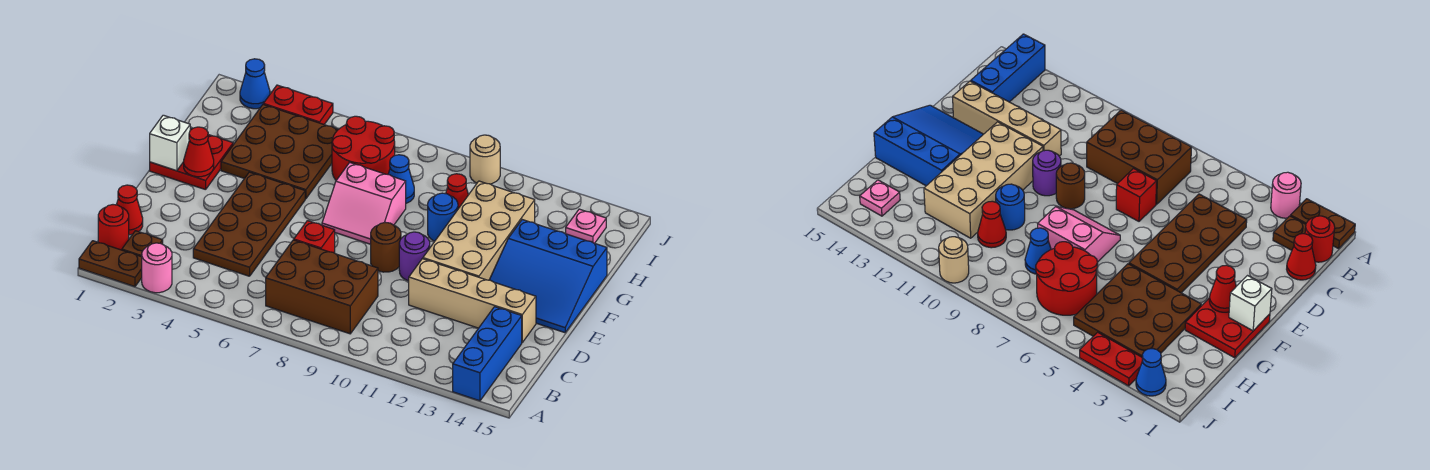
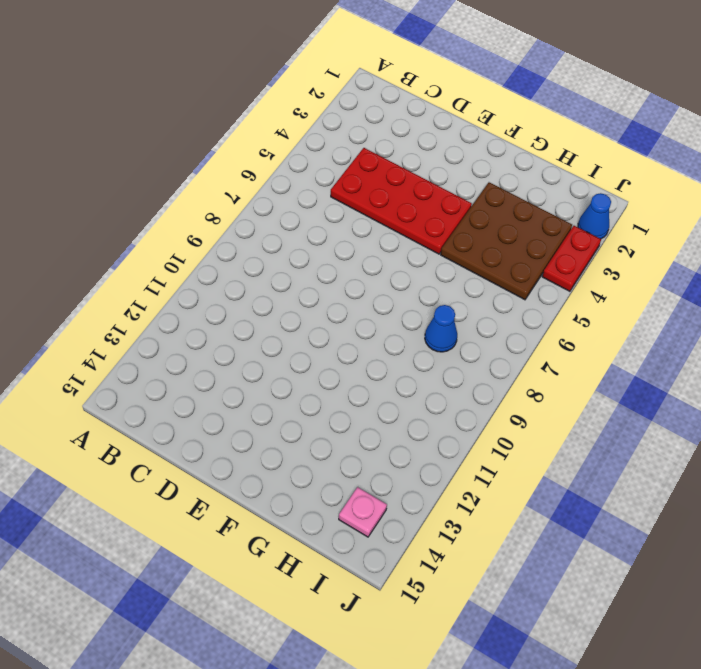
red plate C4:F5 level 1 -> brown plate C4:F5 level 1
none -> brown plate A1:A2 level 1
none -> pink round brick A3 level 1
none -> blue brick A14:C14 level 1

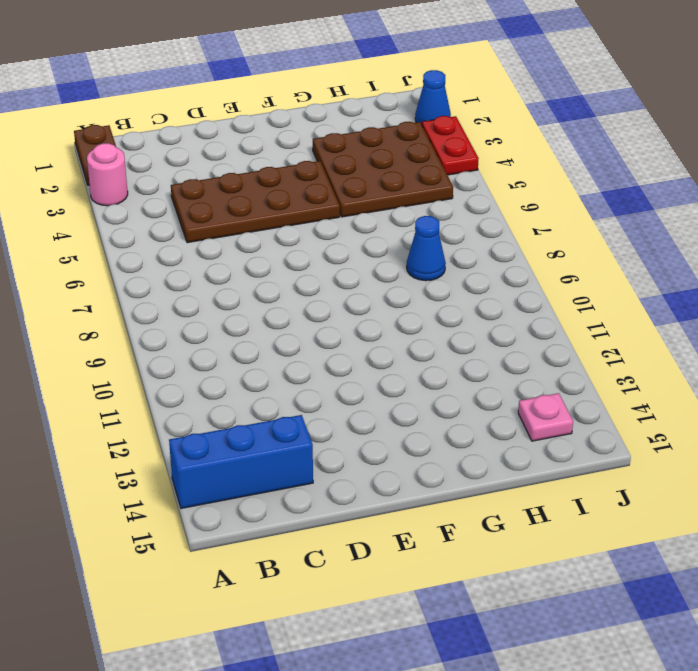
none -> red round brick B1 level 1
none -> brown plate B2 level 1
none -> brown brick B7:C9 level 1

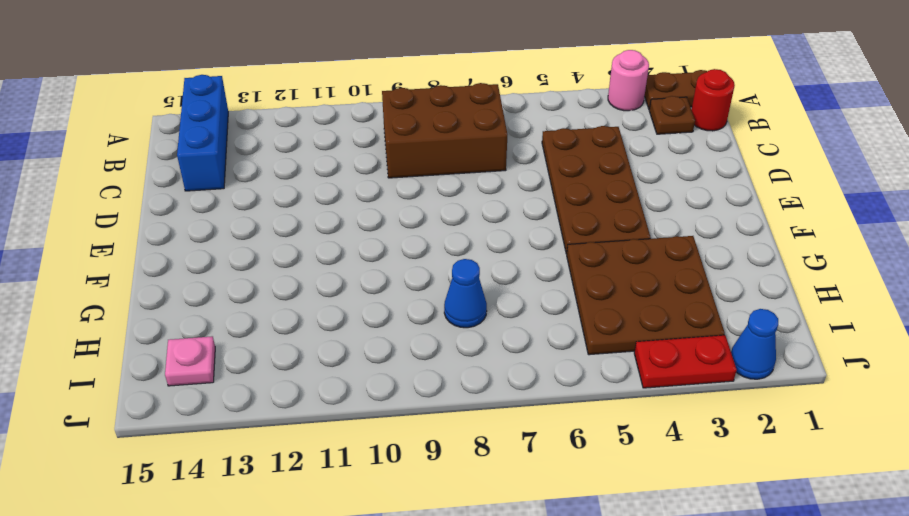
none -> red cone C1 level 1
none -> red brick D7 level 1
none -> tan brick D11:D14 level 1

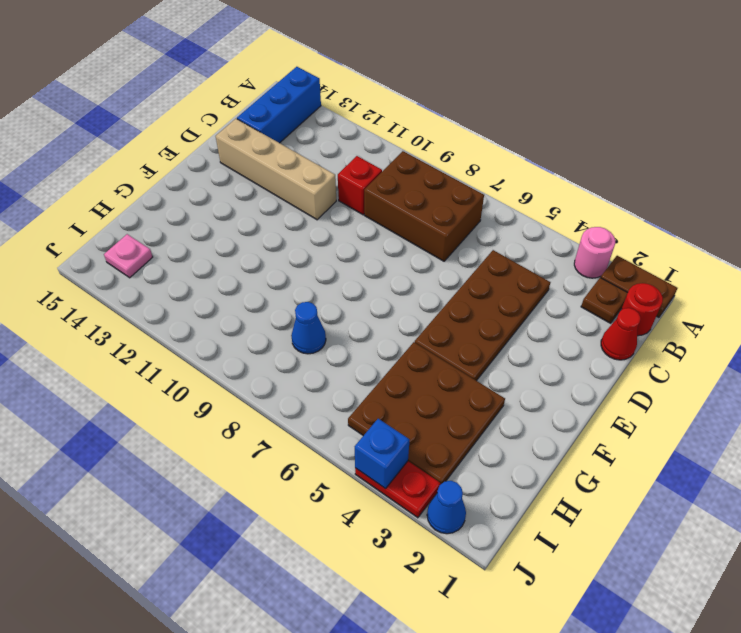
red brick C10 level 1 -> red brick D7 level 1
blue brick J4 level 2 -> none
none -> brown round brick E9 level 1
none -> purple round brick E10 level 1
none -> tan brick E11:H12 level 1

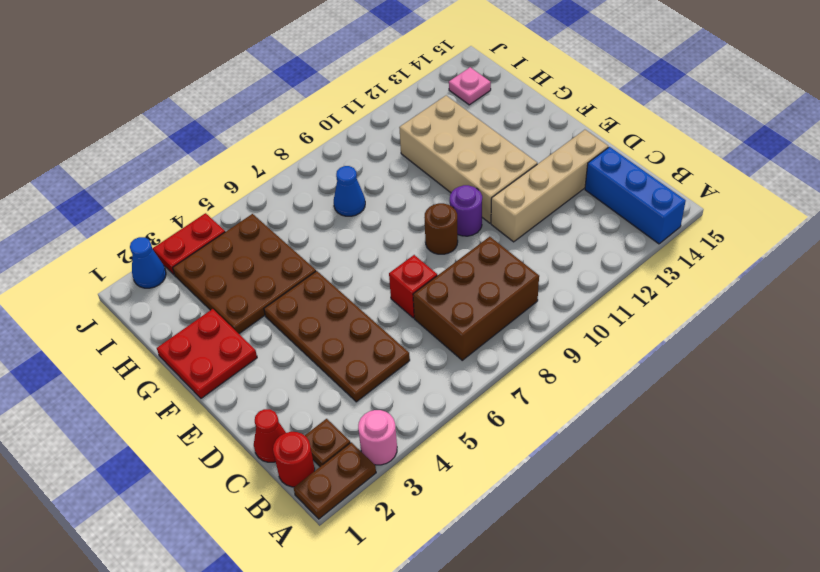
none -> blue slope E13:G15 level 1 top G
none -> pink slope F7:G8 level 1 top G
none -> blue round brick G10 level 1

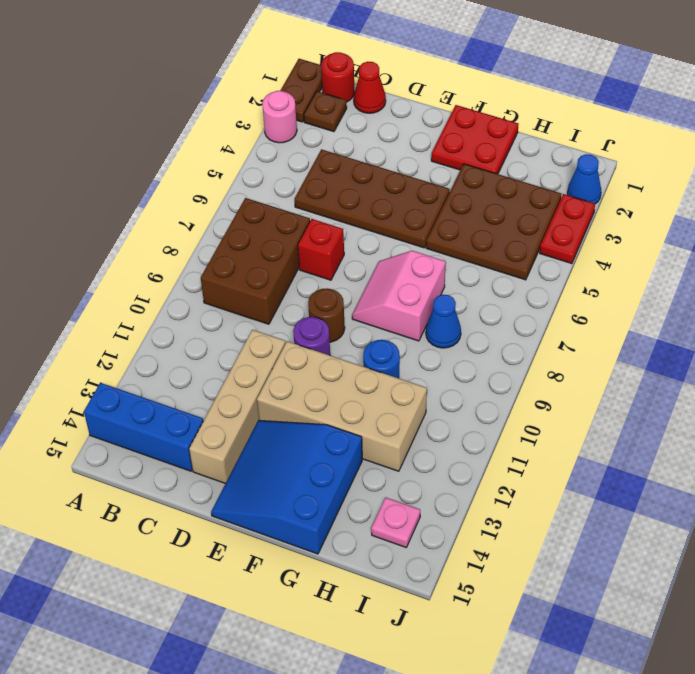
none -> red round brick H6:I7 level 1
none -> red cone H10 level 1
none -> tan round brick J10 level 1

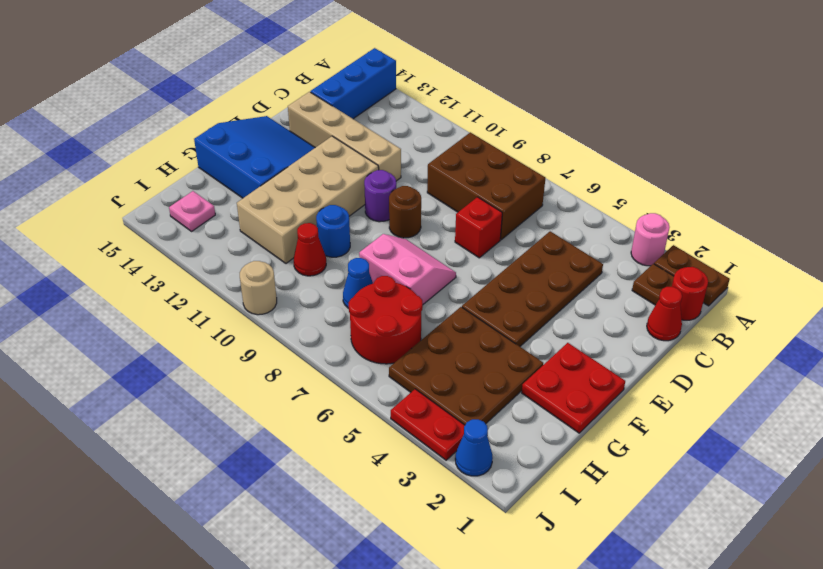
none -> white brick F1 level 2
none -> red cone F2 level 2

